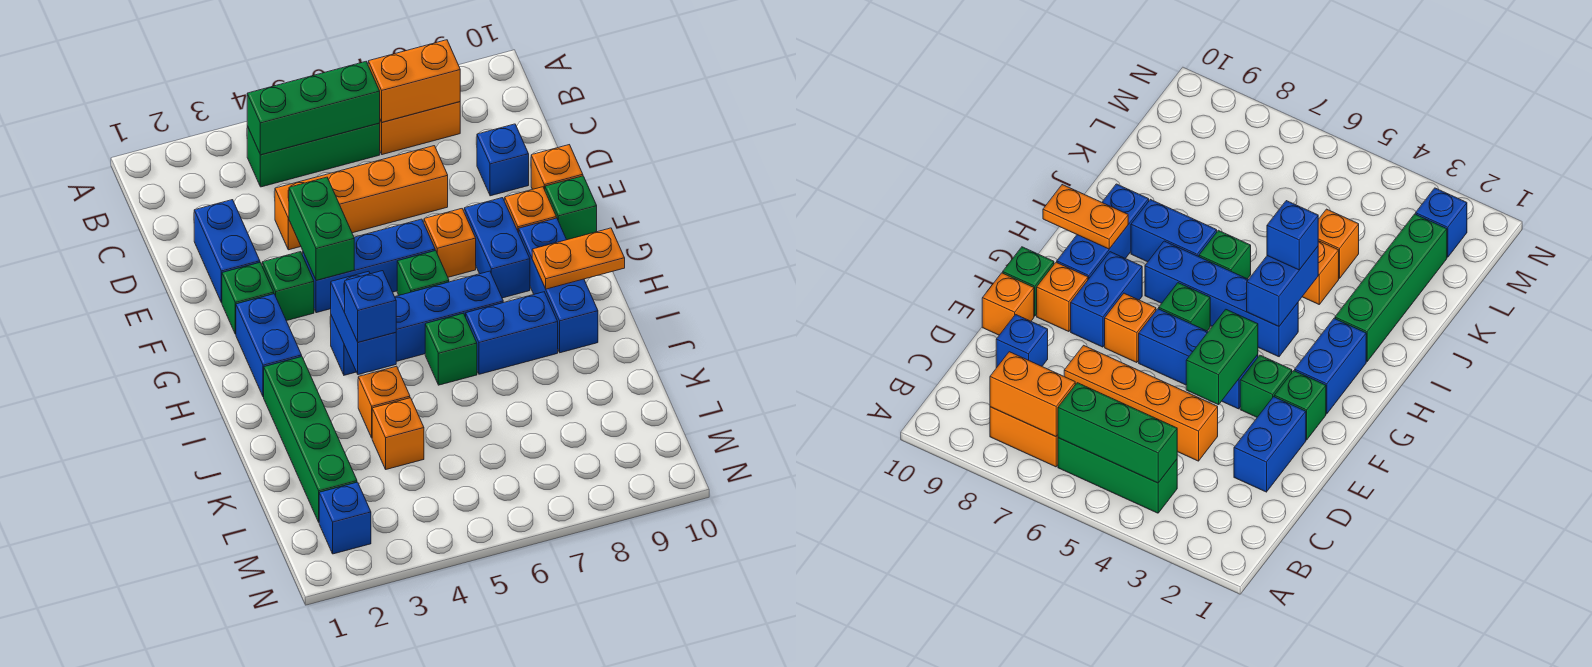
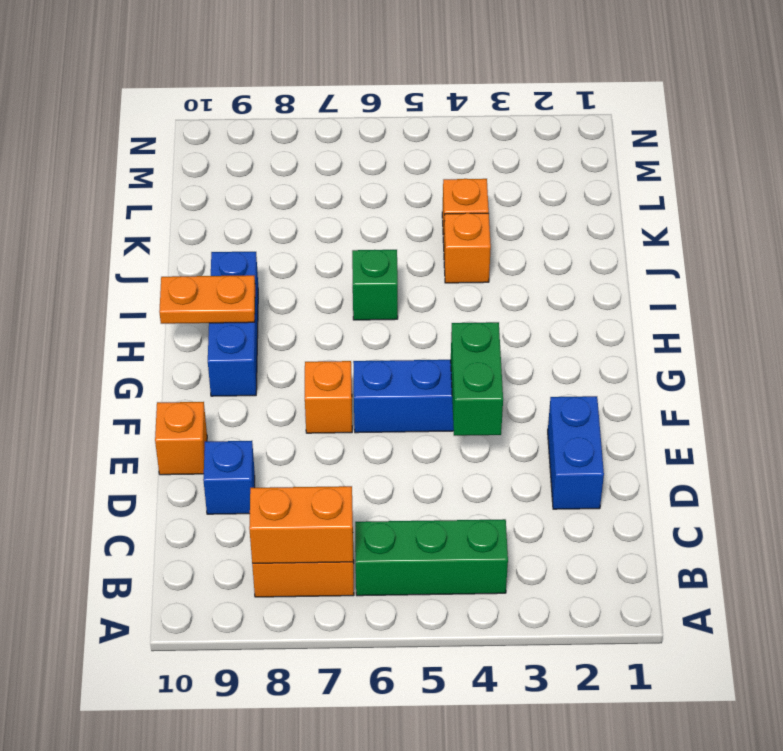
none -> orange brick D4:D7 level 1
none -> green brick F2 level 1
none -> green brick F3 level 1

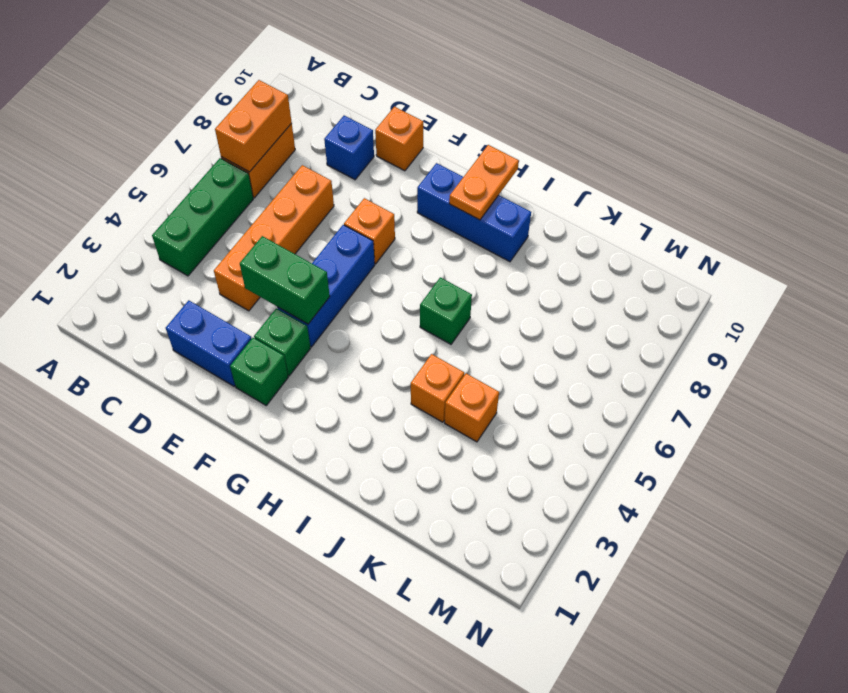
none -> blue brick F8:G8 level 1
none -> orange brick F9 level 1
none -> green brick F10 level 1

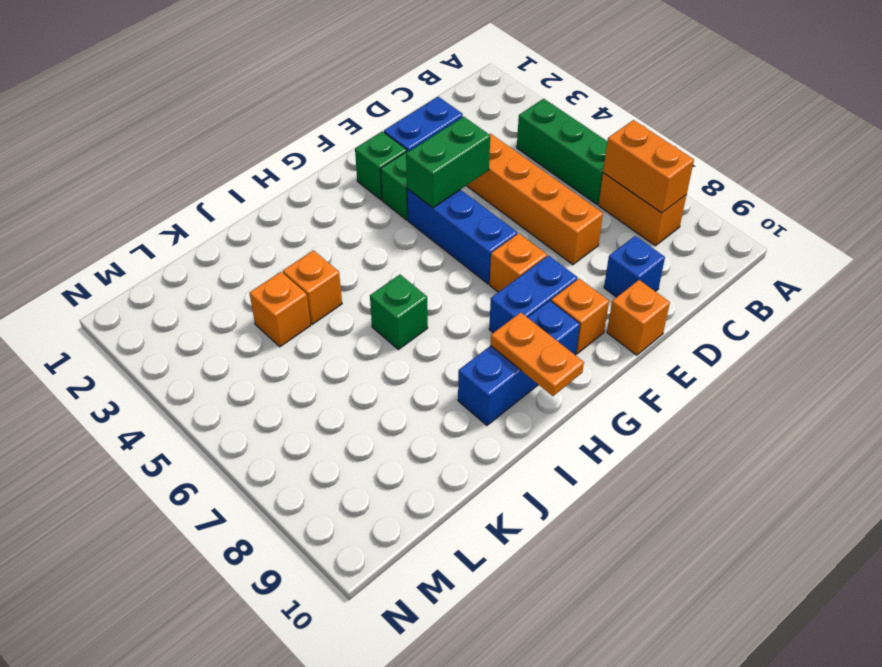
none -> green brick F10 level 1
none -> blue brick G2:H2 level 1
none -> green brick G6 level 1

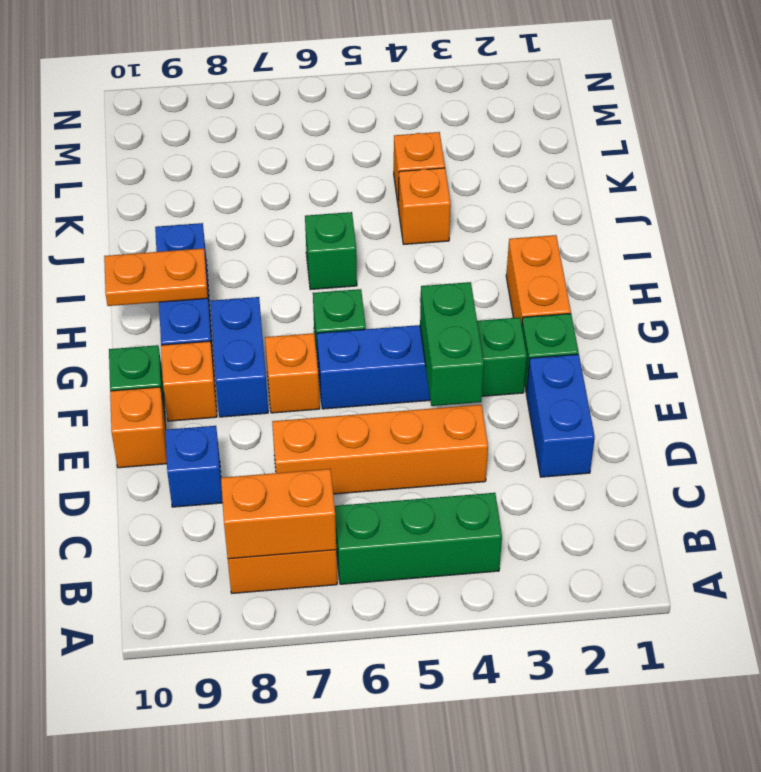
orange brick G2:H2 level 1 -> blue brick G2:H2 level 1
none -> blue brick H4:H7 level 1
none -> green brick I2:L2 level 1
none -> blue brick I7:I8 level 1

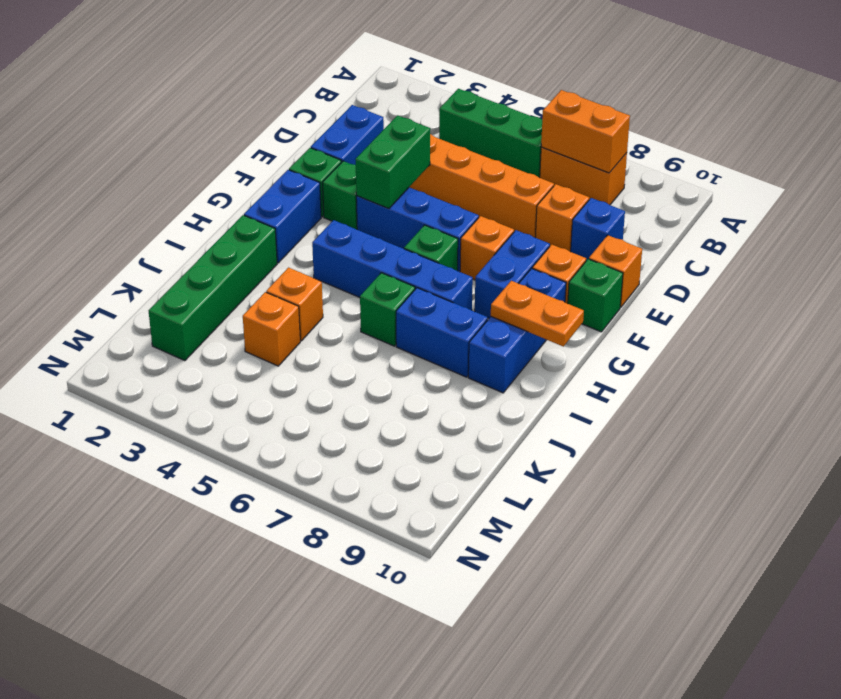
orange brick D8 level 1 -> none
none -> blue brick M2 level 1
none -> green brick B4:B6 level 2
none -> blue brick H4:I4 level 2

